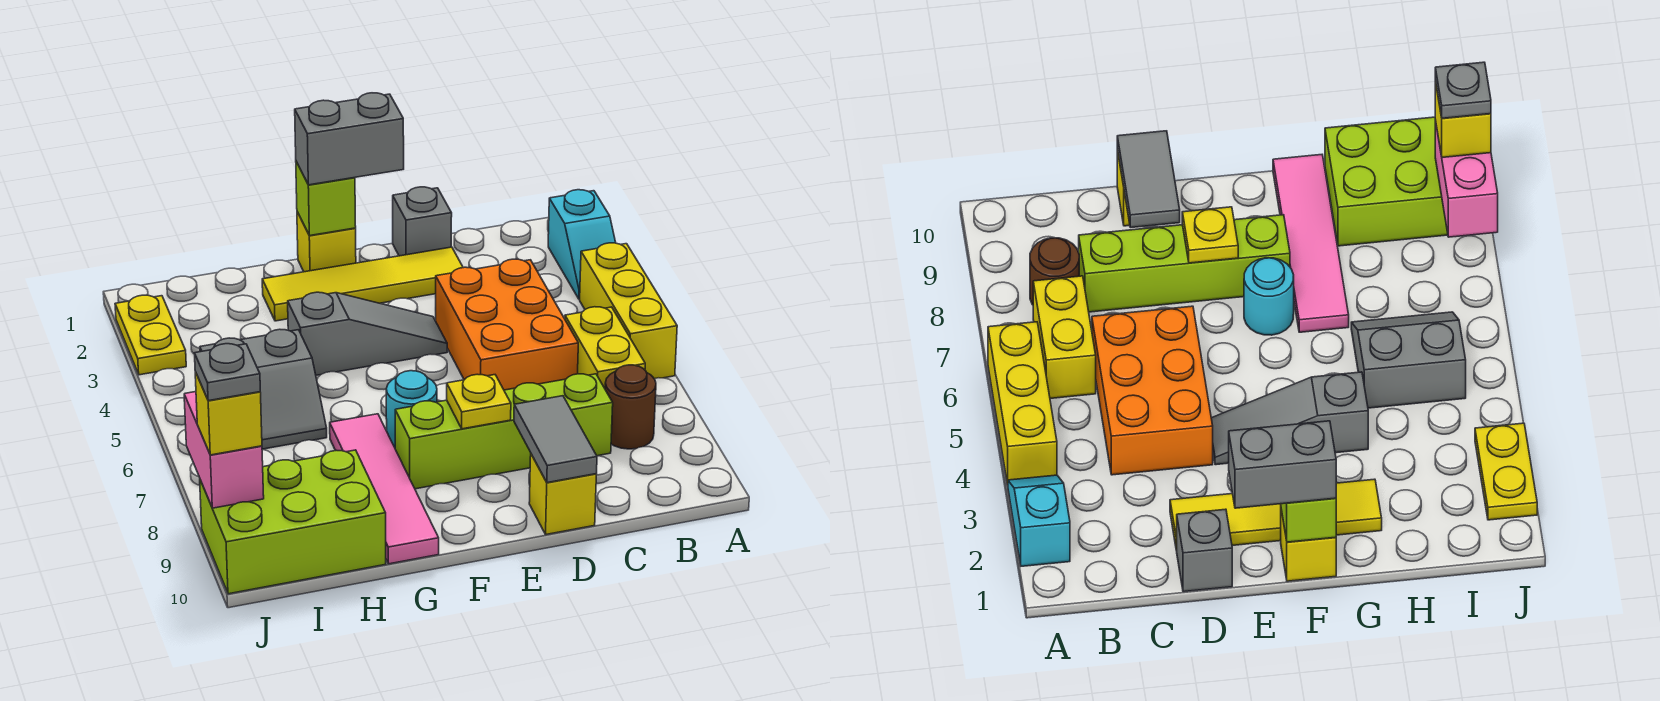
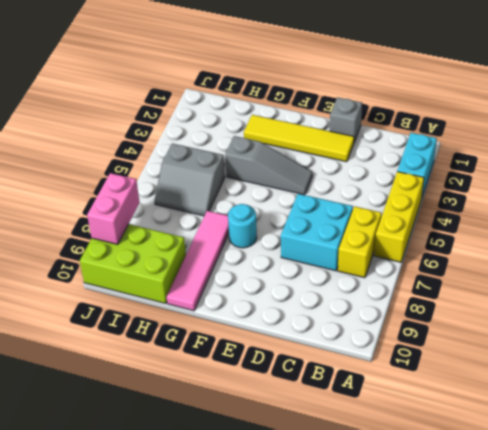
cyan brick A2:A3 level 1 -> cyan slope A2:A3 level 1 top 2
cyan brick C6:D7 level 1 -> orange brick C4:D6 level 1
none -> brown round brick B8 level 1
none -> lime brick C8:F8 level 1
none -> yellow brick D10 level 1

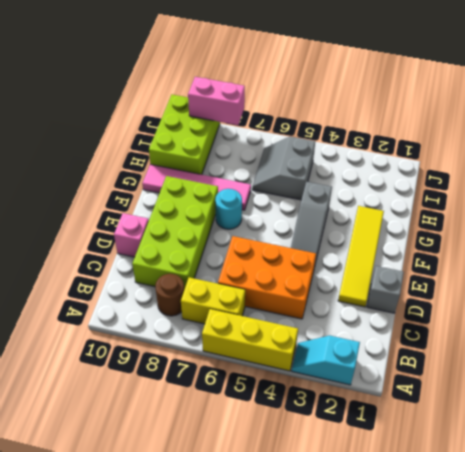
lime brick C8:F9 level 1 -> lime brick C8:F8 level 1
pink brick D10 level 1 -> yellow brick D10 level 1
none -> yellow brick F1 level 1
none -> yellow plate J2:J3 level 1
none -> grey tile D9:D10 level 2

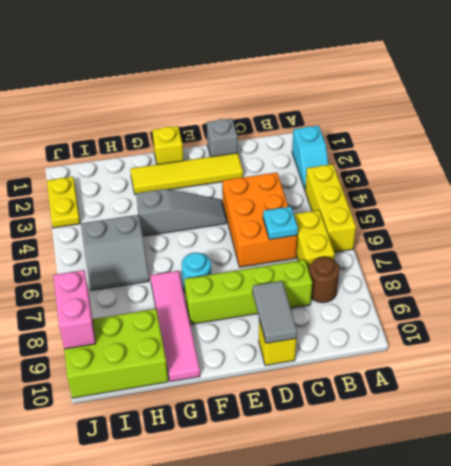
cyan plate C6 level 2 -> none
none -> yellow plate E8 level 2
none -> lime brick F1 level 2
none -> grey brick E1:F1 level 3

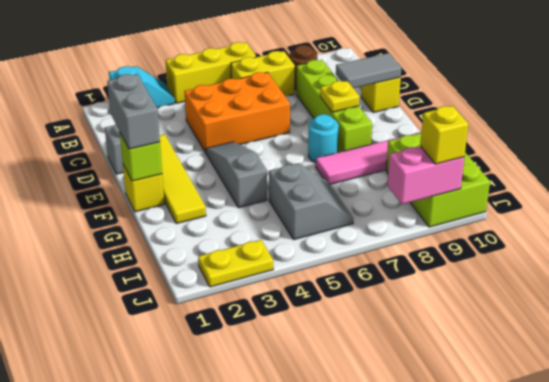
none -> grey plate J9 level 4

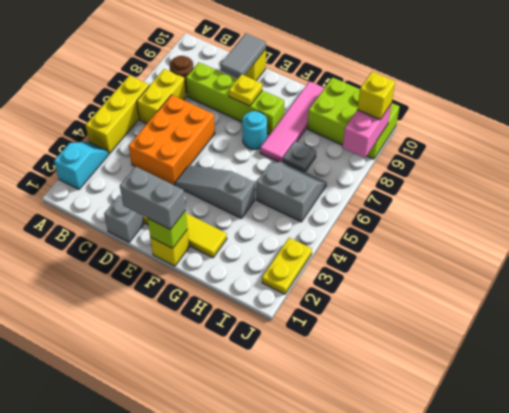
grey plate H7 level 1 -> grey plate J9 level 4

